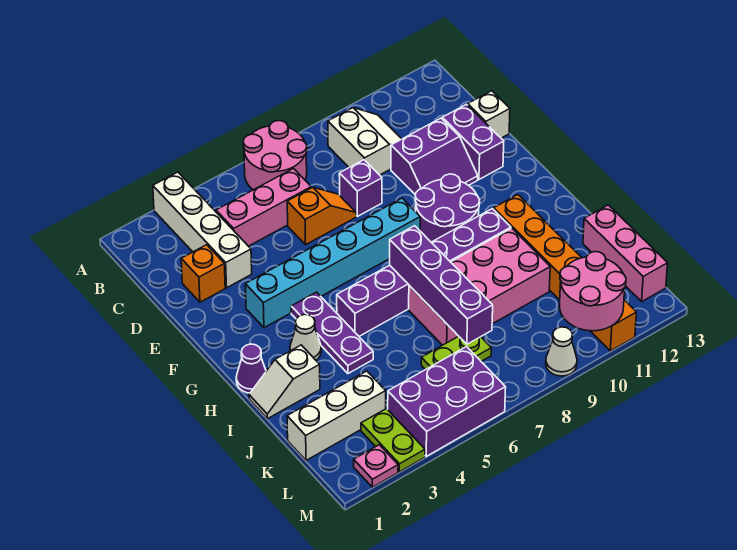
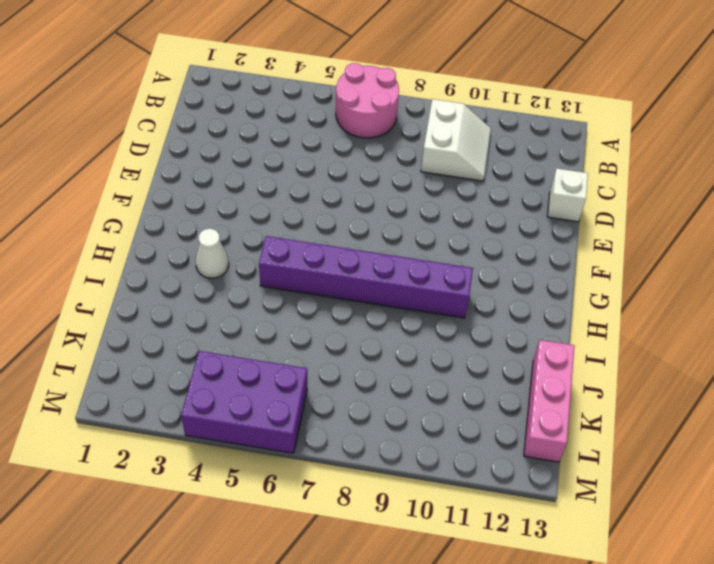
none -> white brick A3:D3 level 1
none -> pink brick C4:C6 level 1
none -> orange brick D2 level 1

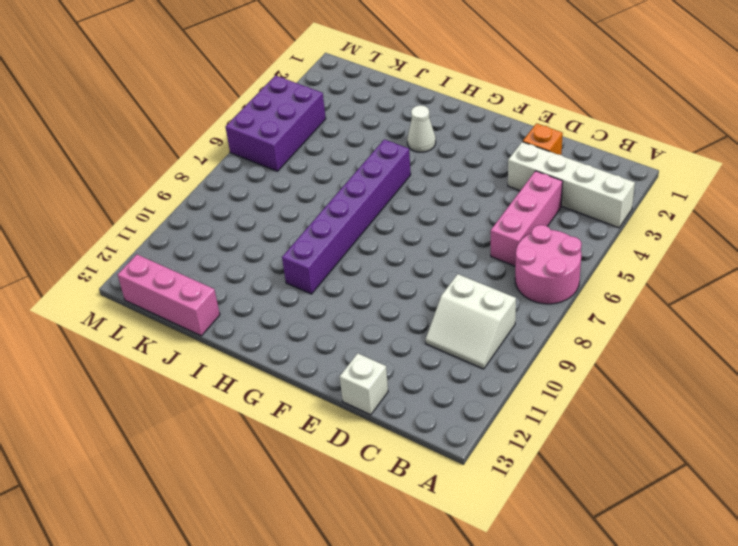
none -> orange slope D6:D7 level 1 top 6
none -> purple brick D8 level 1
none -> purple slope D10:E11 level 1 top D

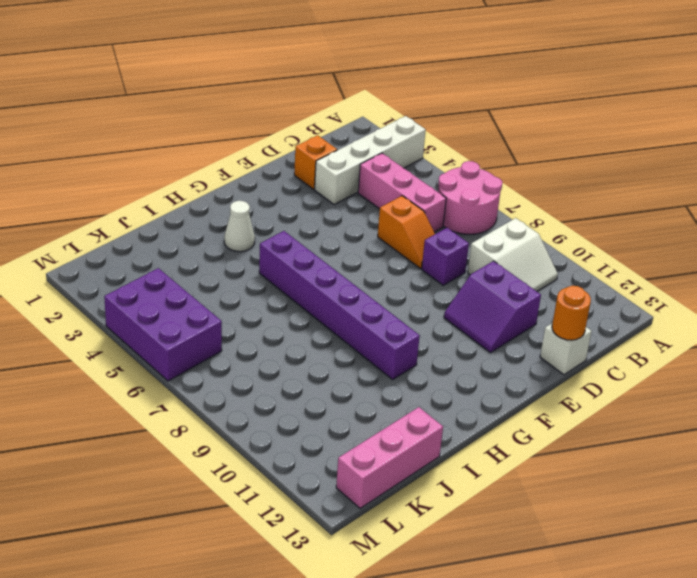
orange round brick D13 level 2 -> none
none -> purple brick D12:E12 level 1
none -> cyan brick F3:F8 level 1
none -> purple round brick F9:G10 level 1

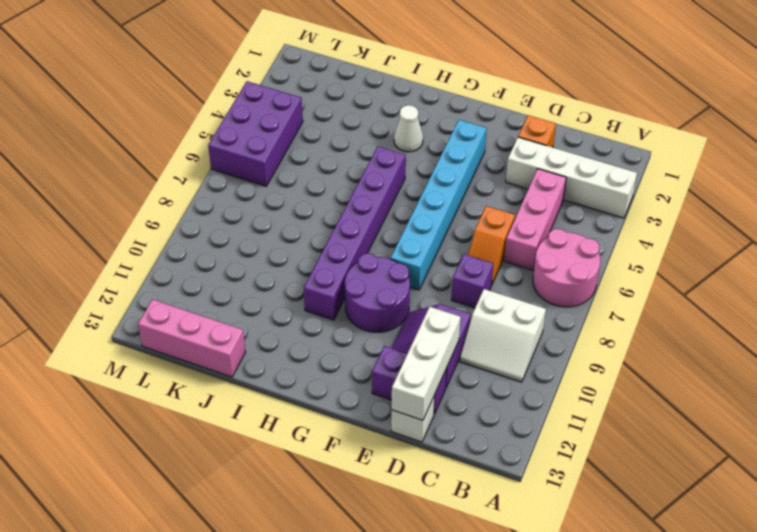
white brick D11:D13 level 2 -> white brick K1:K3 level 1
none -> purple plate G4:I4 level 1
none -> purple cone H1 level 1
none -> orange brick H11:M11 level 1

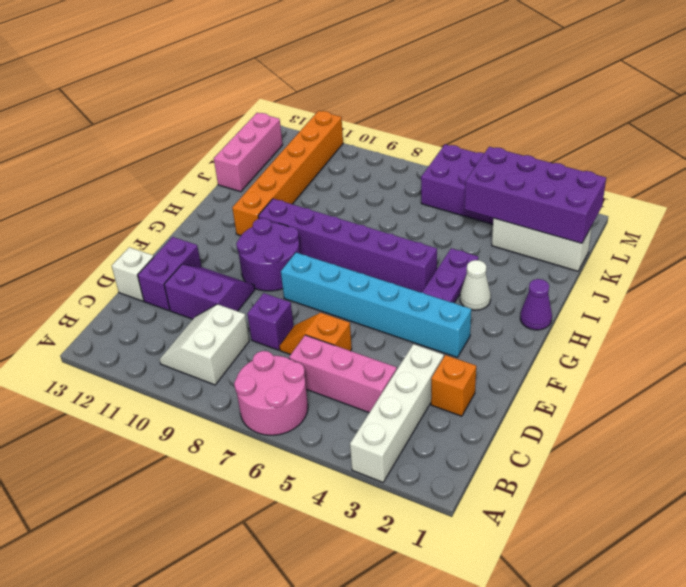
purple brick K1:L4 level 2 -> none
none -> white slope I1:I2 level 1 top 2
none -> pink brick I7:J10 level 1
none -> lime plate K6:K7 level 1

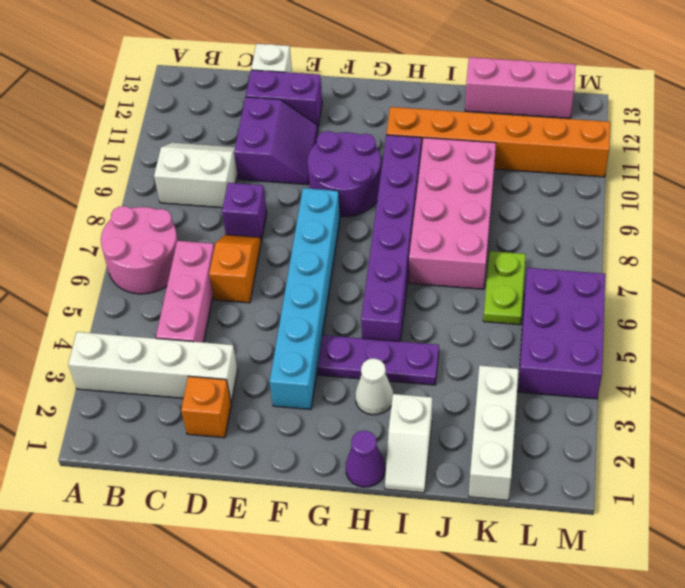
none -> lime plate L3:M3 level 1
none -> pink plate M2 level 1
none -> white cone M9 level 1

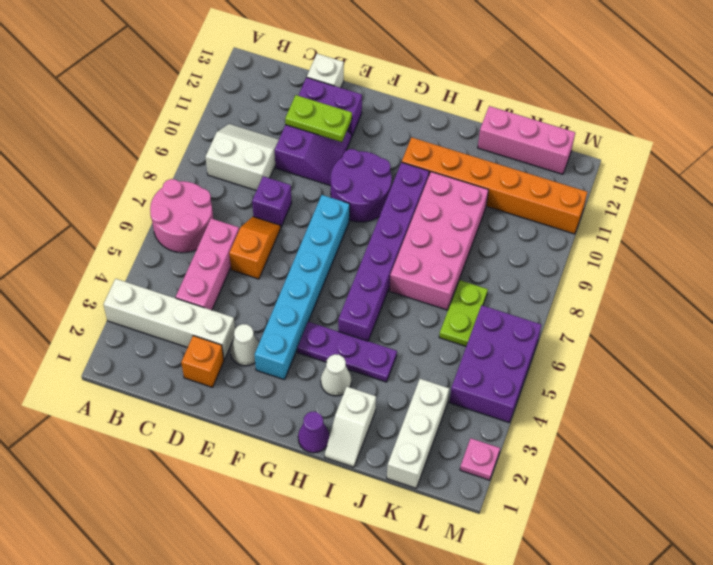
lime plate D11:E11 level 2 -> lime plate L3:M3 level 1
white cone E3 level 1 -> white cone M9 level 1
none -> purple brick H7:K7 level 2
none -> pink round brick L10:M11 level 2

